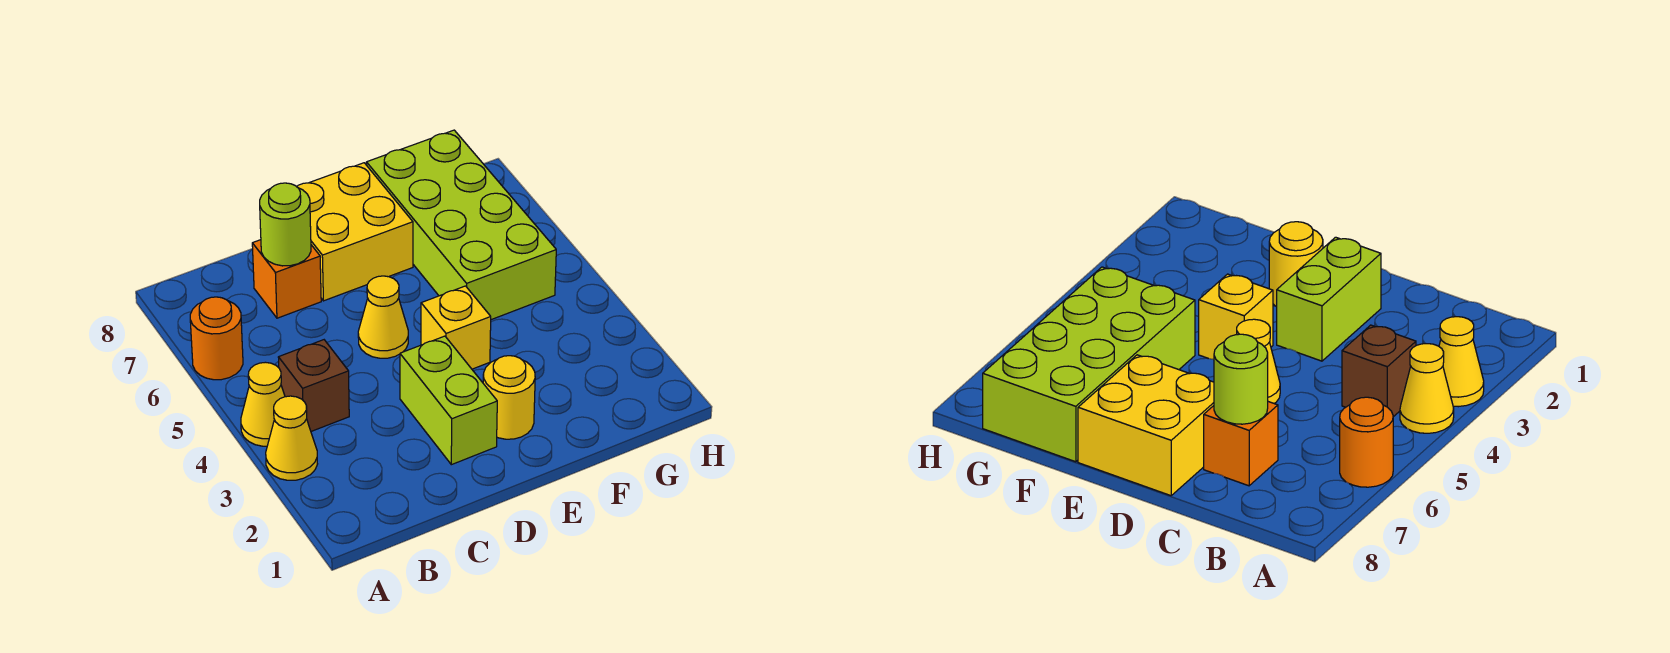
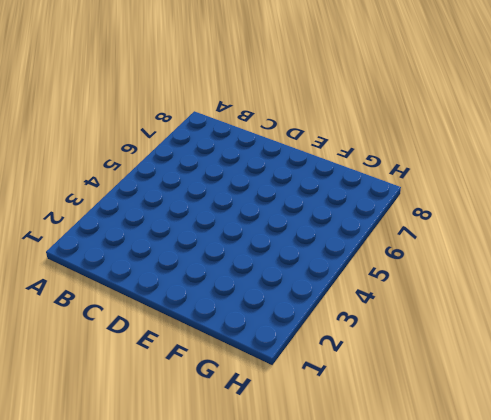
none -> yellow cone A3 level 1
none -> yellow cone A4 level 1
none -> orange round brick A6 level 1

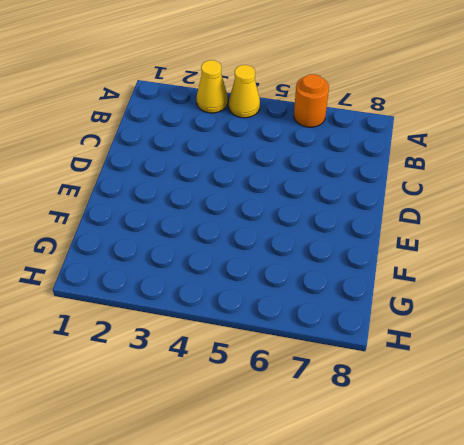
none -> brown brick B4 level 1
none -> orange brick C7 level 1
none -> lime brick D2:D3 level 1

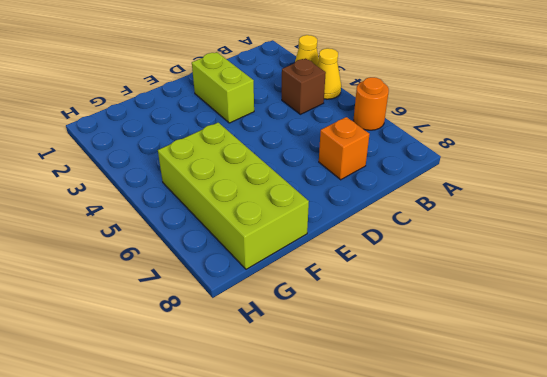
none -> yellow cone D5 level 1
none -> yellow brick D7:E8 level 1
none -> yellow round brick E2 level 1

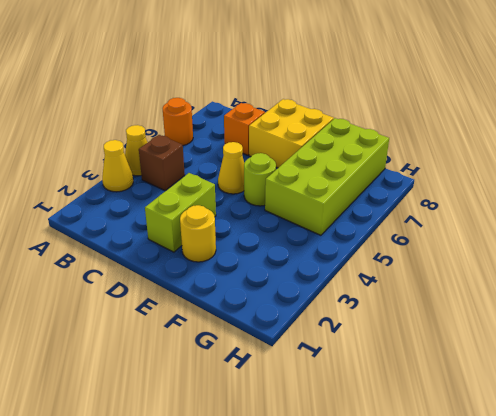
lime round brick E5 level 1 -> lime round brick C7 level 2
none -> yellow brick E4 level 1

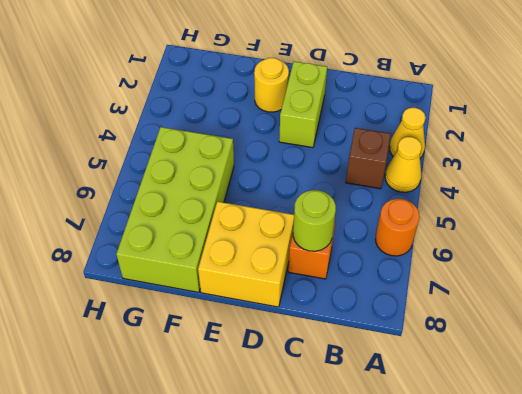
none -> yellow cone D5 level 1
none -> yellow brick E4 level 1

